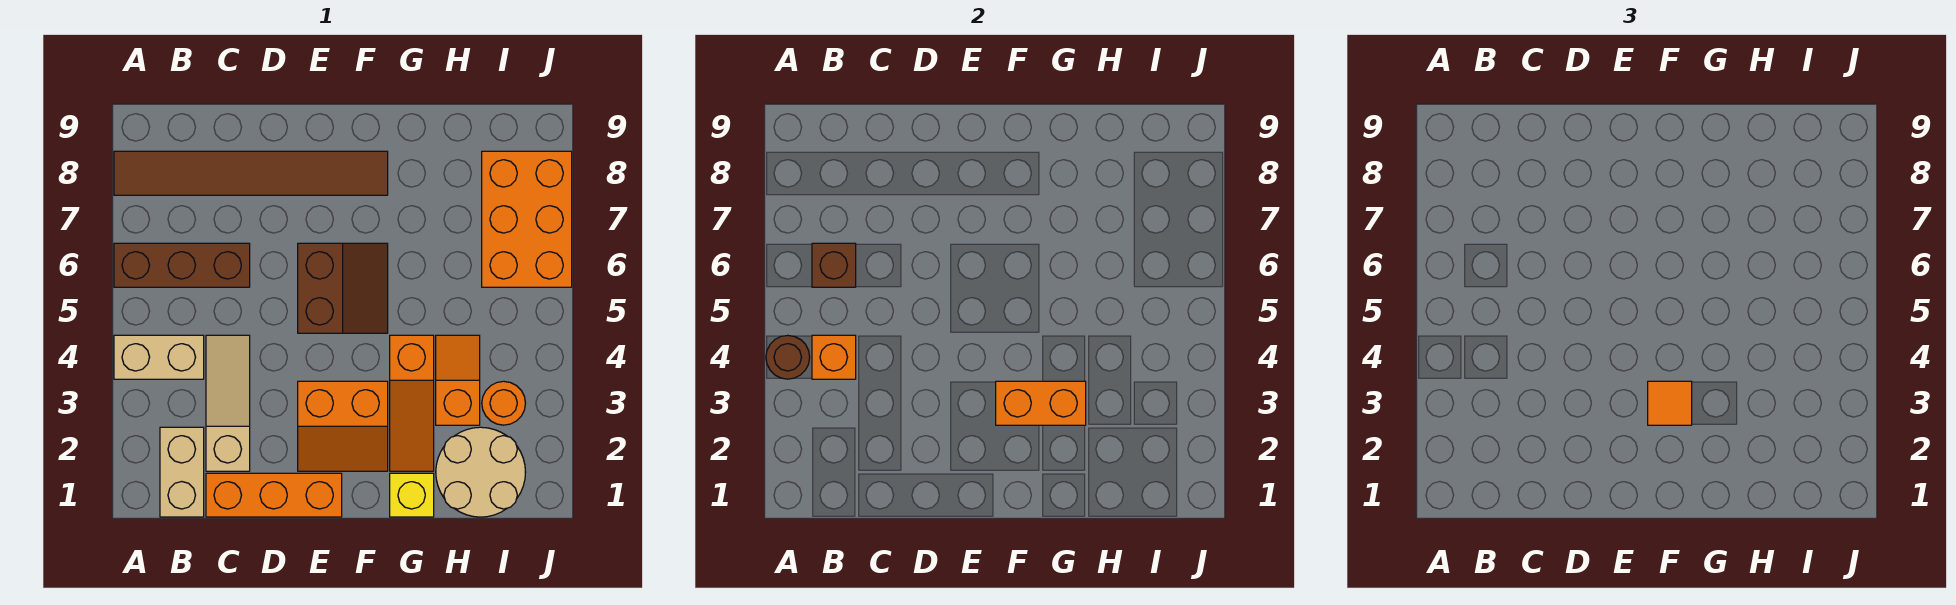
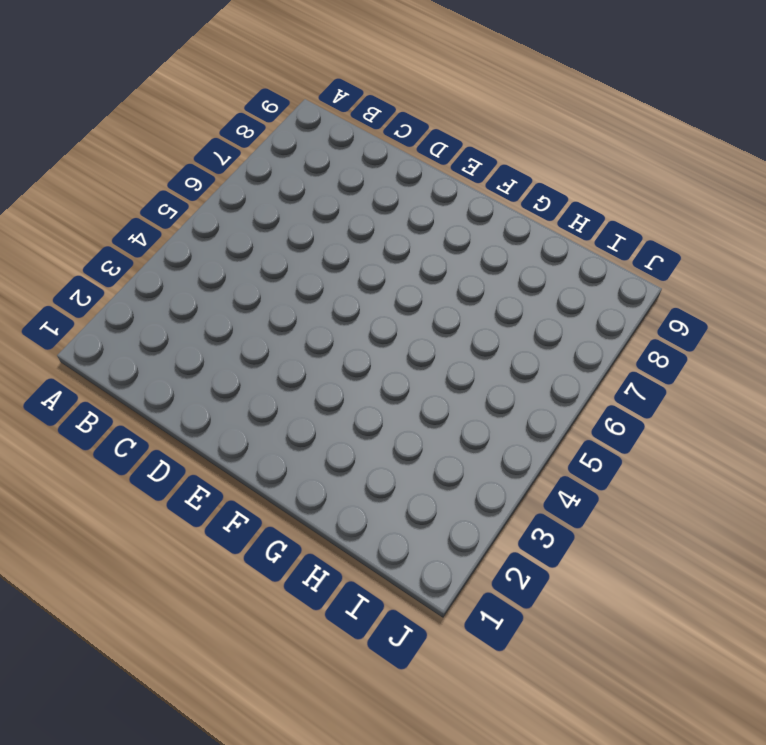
none -> tan brick A4:B4 level 1
none -> brown brick A6:C6 level 1
none -> brown tile A8:F8 level 1

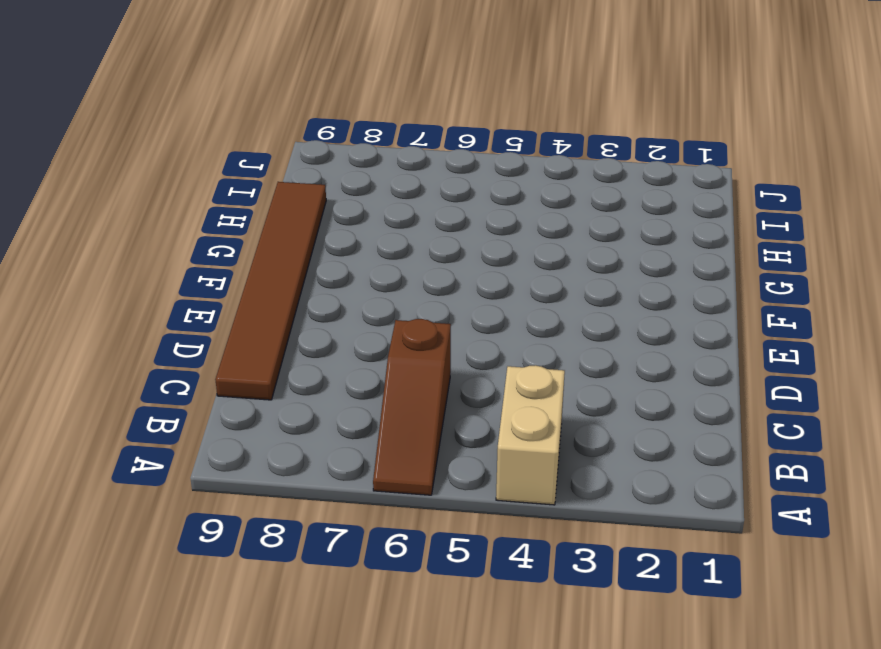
brown slope A6:C6 level 1 top C -> brown brick A6:C6 level 1
brown tile C9:H9 level 1 -> brown tile A8:F8 level 1
none -> tan brick B1:B2 level 1
none -> orange brick C1:E1 level 1
none -> tan slope C2:C4 level 1 top 2

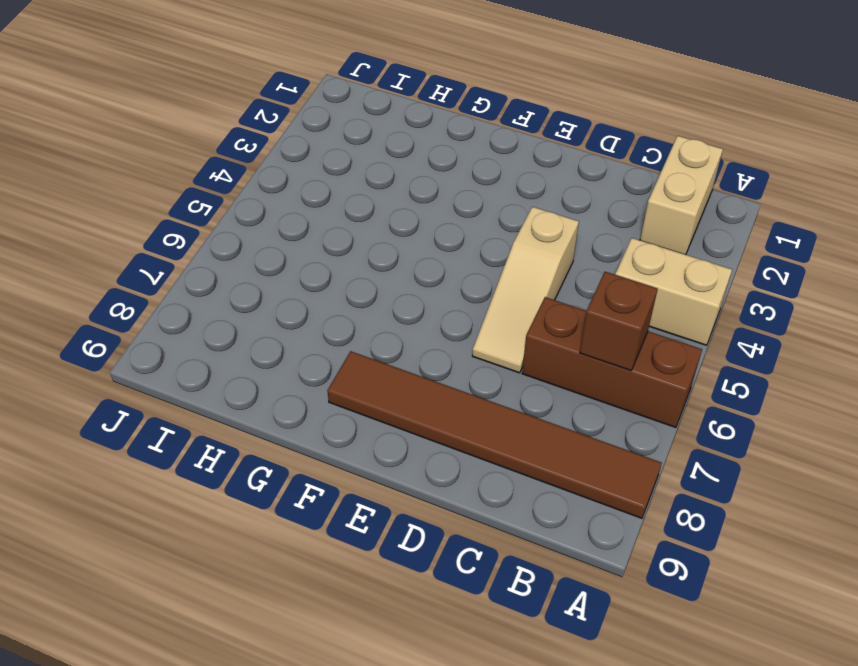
tan slope D4:D6 level 1 top 4 -> tan slope C2:C4 level 1 top 2
none -> orange brick C1:E1 level 1
none -> orange slope E2:F3 level 1 top 3
none -> brown slope E5:F6 level 1 top E

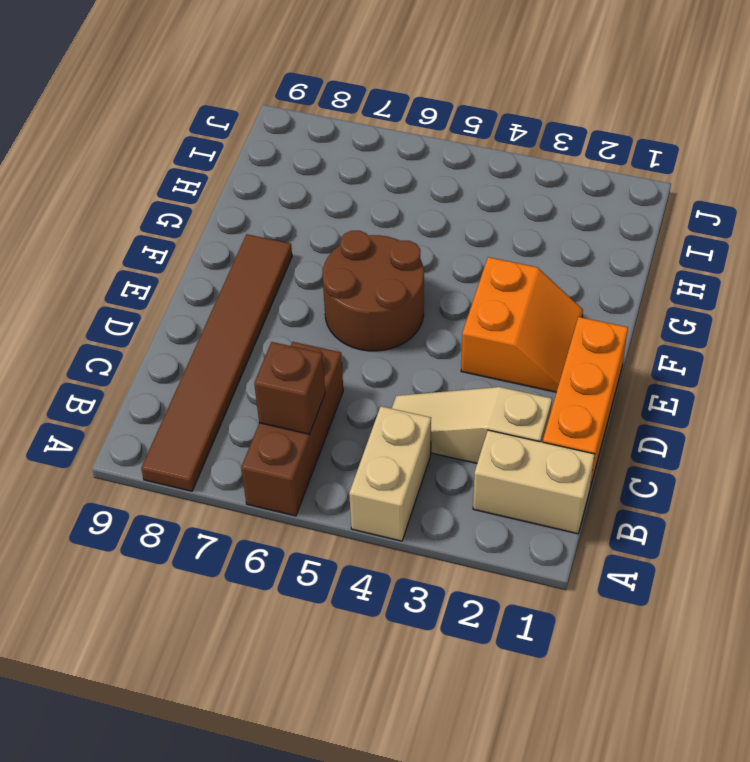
brown round brick E5:F6 level 1 -> brown slope E5:F6 level 1 top E
none -> yellow brick G1 level 1
none -> orange slope G2:G4 level 1 top 4
none -> tan round brick H1:I2 level 1

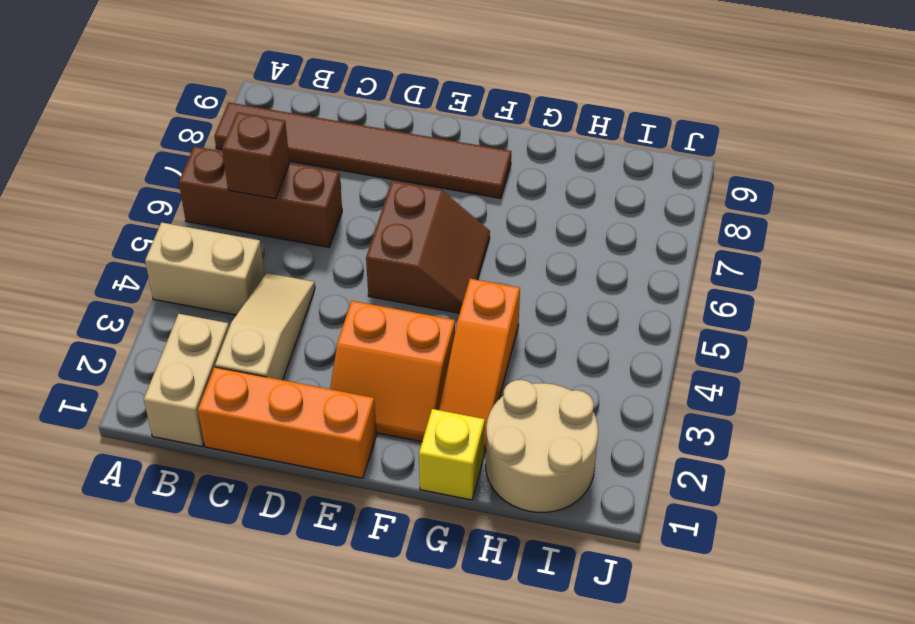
none -> orange slope H3:H4 level 1 top 3
none -> orange round brick I3 level 1
none -> orange brick I6:J8 level 1

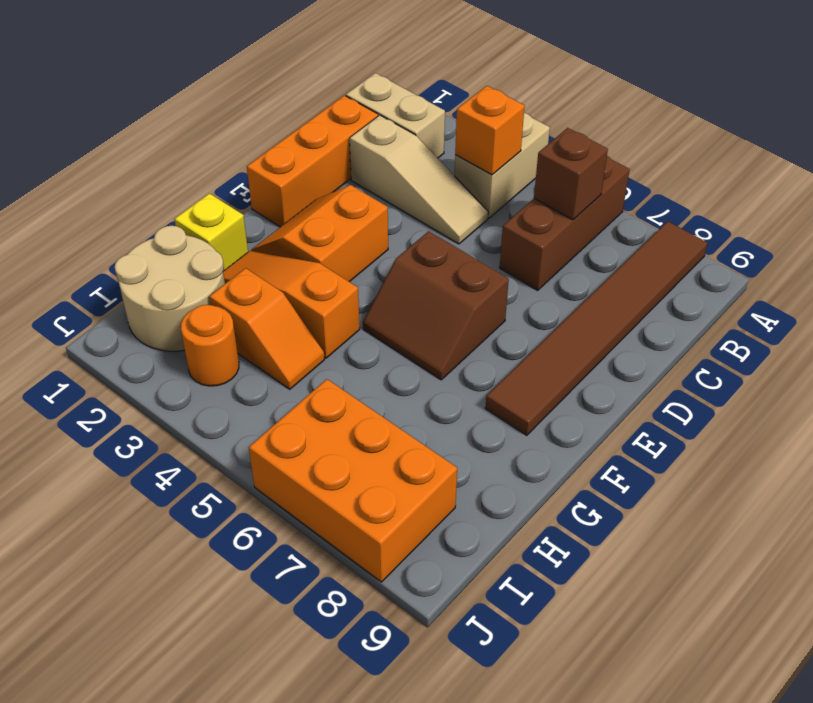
none -> brown round brick A4 level 2
none -> orange brick F3:G3 level 2
none -> orange tile F3 level 3

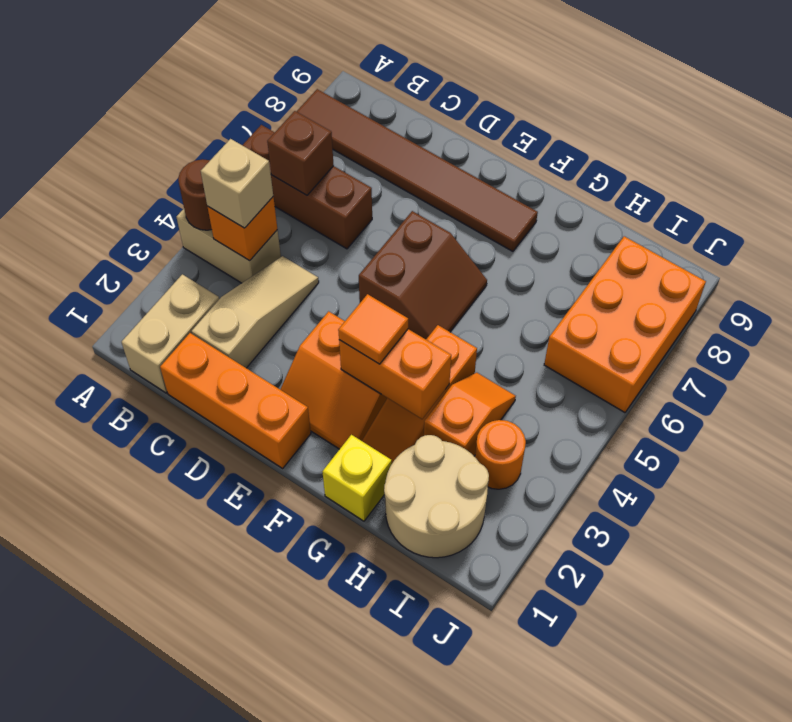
tan brick B4 level 3 -> none

